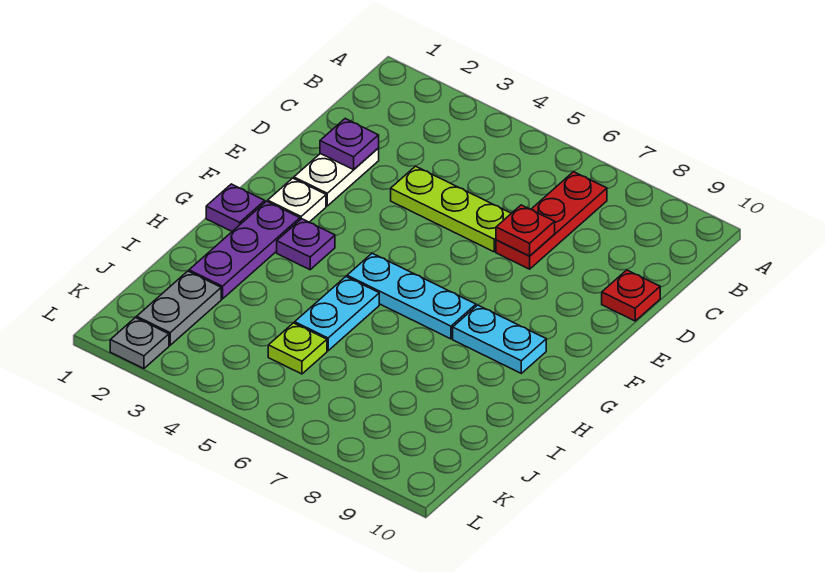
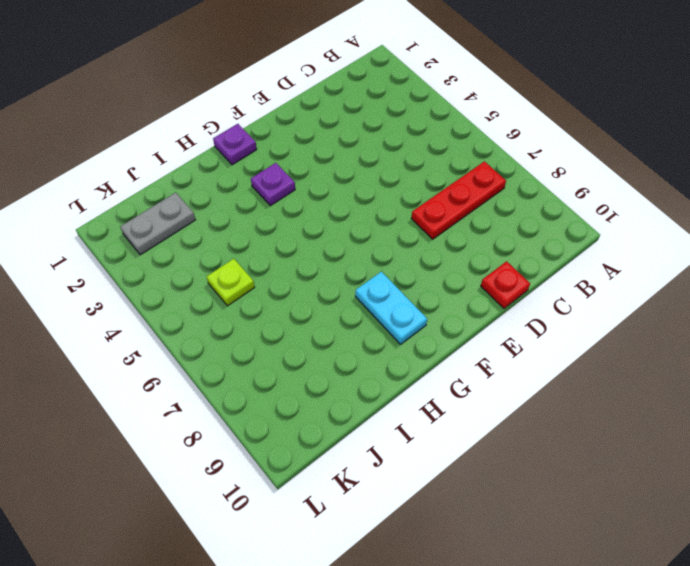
none -> white plate D2:E2 level 1
none -> lime plate D4:D6 level 1
none -> white plate F2 level 1

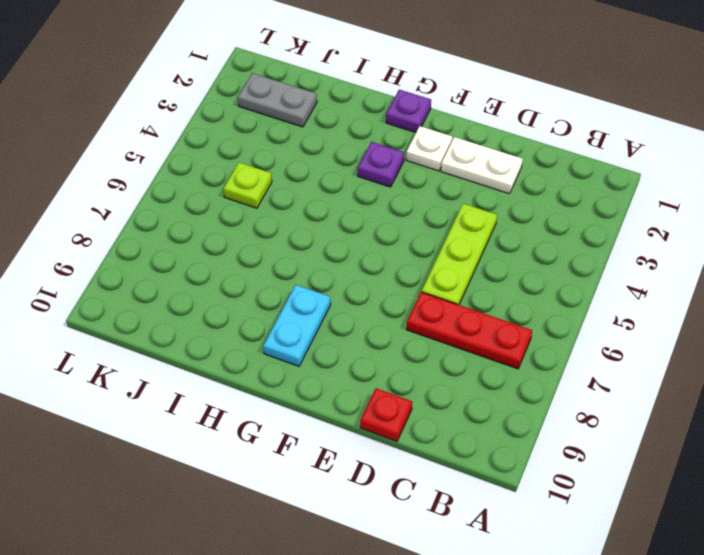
none -> purple plate G2:I2 level 1
none -> cyan plate G5:G7 level 1
none -> cyan plate H5:I5 level 1

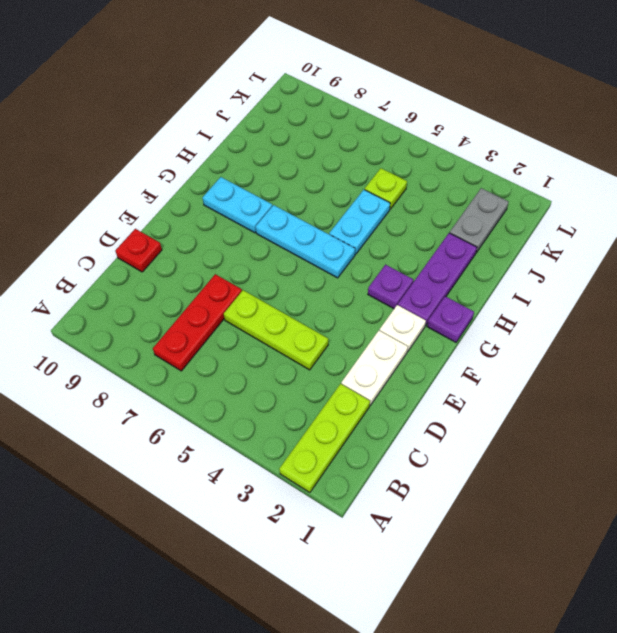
lime plate A2:C2 level 1 -> none
none -> grey plate L2 level 1
none -> purple plate D2 level 2
none -> red plate D7 level 2

